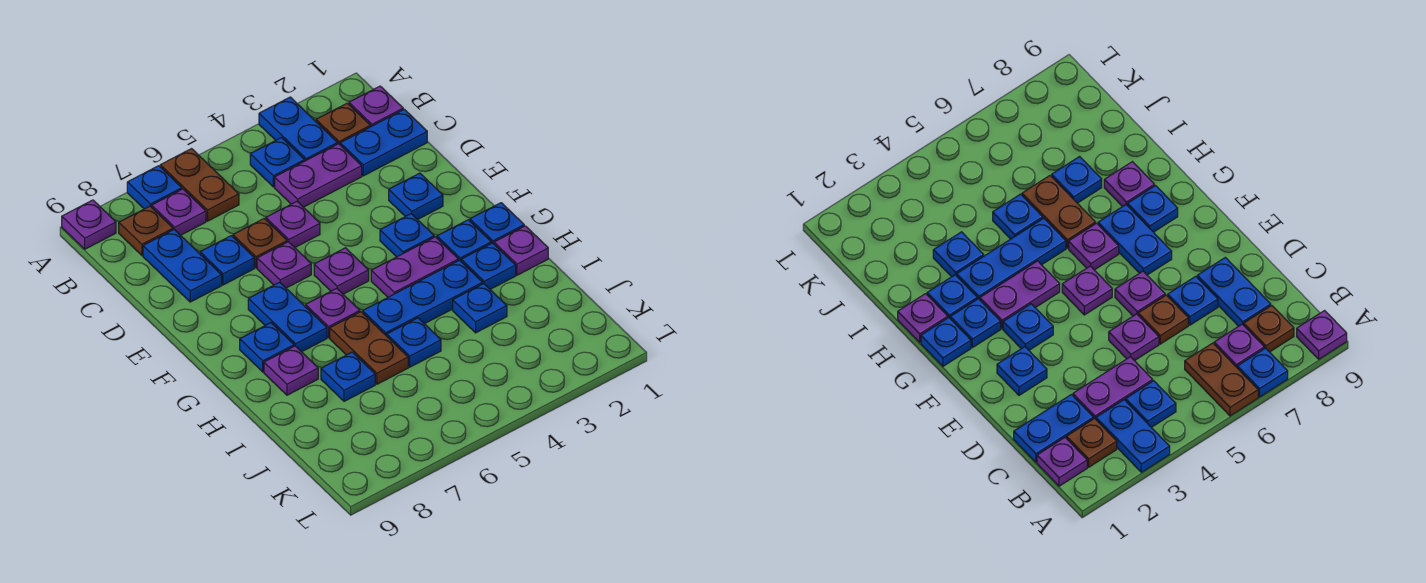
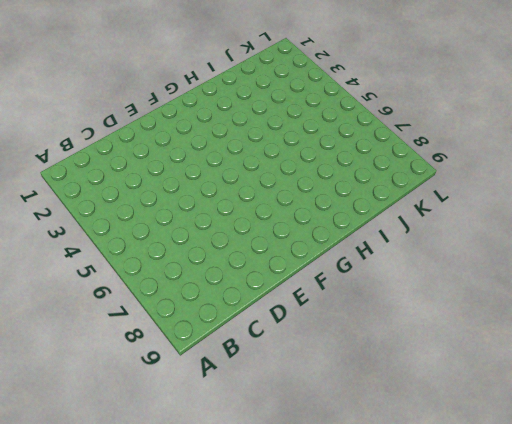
none -> blue plate A3:B3 level 1
none -> brown plate A6:B6 level 1
none -> blue plate A7 level 1
none -> purple plate A9 level 1

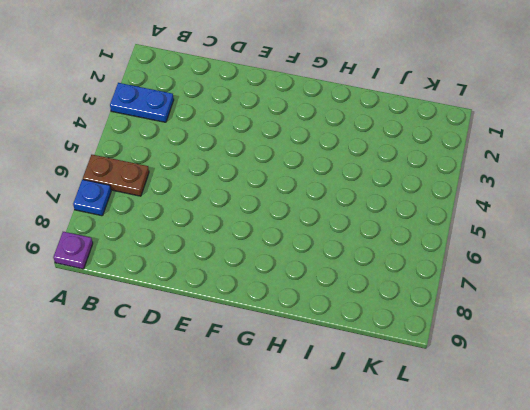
none -> purple plate B1 level 1
none -> brown plate B2 level 1
none -> blue plate B4 level 1
none -> purple plate B7 level 1

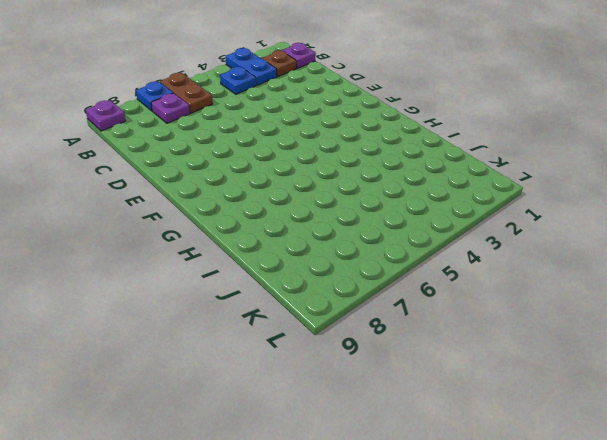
none -> brown plate B8 level 1
none -> blue plate C1:C2 level 1
none -> purple plate C3:C4 level 1
none -> blue plate C8:D8 level 1

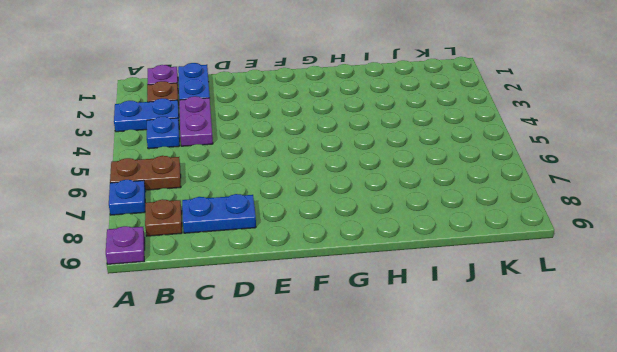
none -> purple plate B7 level 1
none -> purple plate D5 level 1
none -> brown plate D6 level 1
none -> blue plate D7 level 1

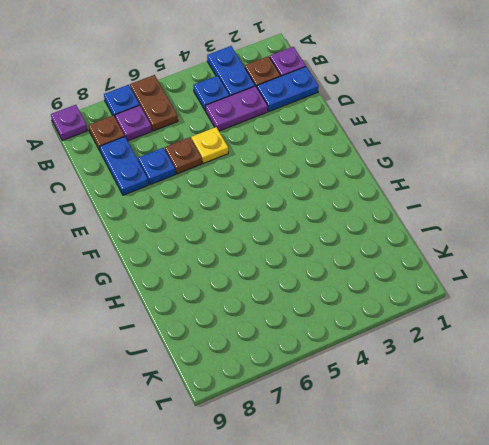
yellow plate D5 level 1 -> purple plate D5 level 1
none -> blue plate E2 level 1
none -> purple plate E6 level 1
none -> blue plate F3 level 1
none -> purple plate F5 level 1

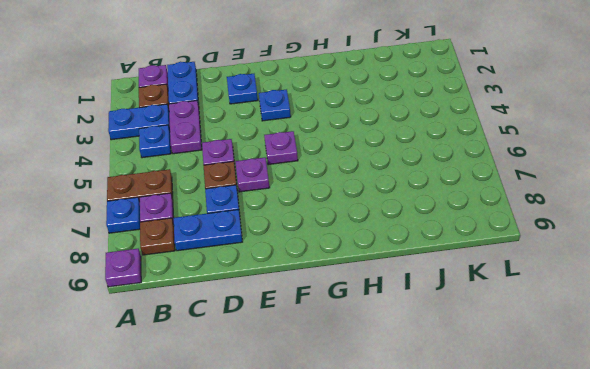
none -> blue plate F7:G7 level 1
none -> blue plate G1 level 1
none -> blue plate G2 level 1
none -> purple plate G3:G4 level 1

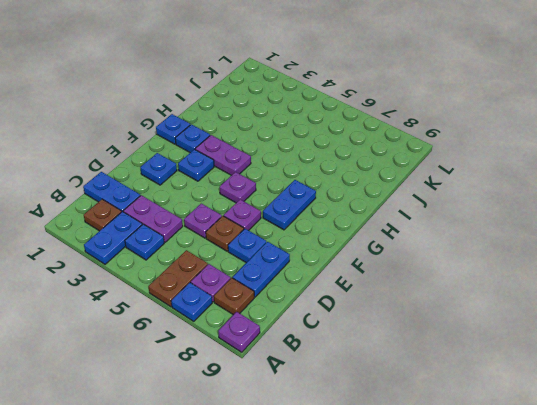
none -> purple plate B1 level 1
none -> purple plate G6 level 1
none -> blue plate G8 level 1
none -> purple plate H1 level 1

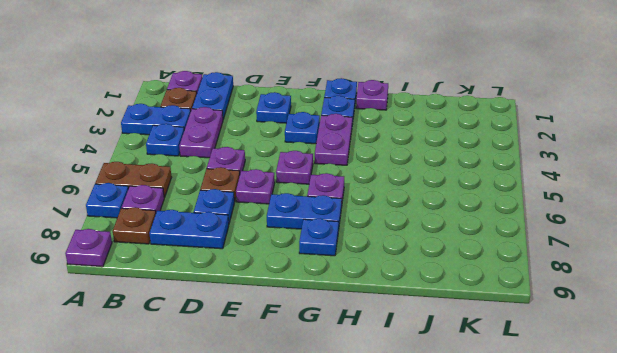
none -> blue plate H2 level 1
none -> blue plate H3:H5 level 1
none -> brown plate H6:I6 level 1
none -> purple plate H8 level 1

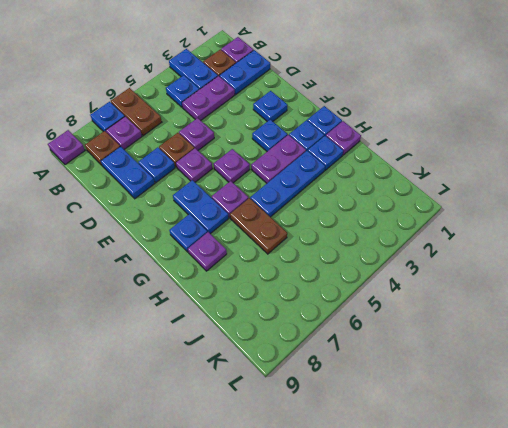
none -> blue plate I3 level 1
none -> blue plate I5 level 1
none -> blue plate I7 level 1

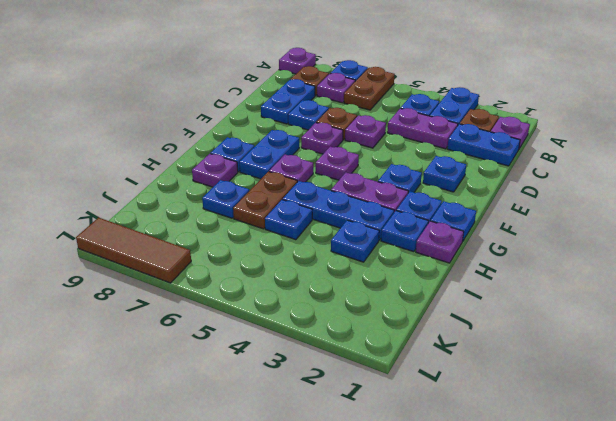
brown tile L7:L9 level 1 -> none

